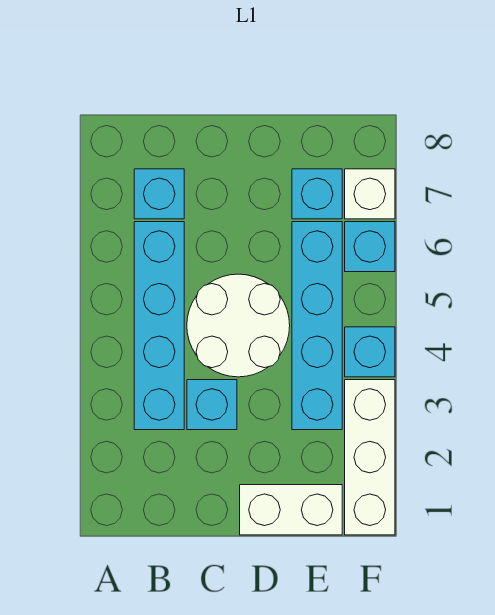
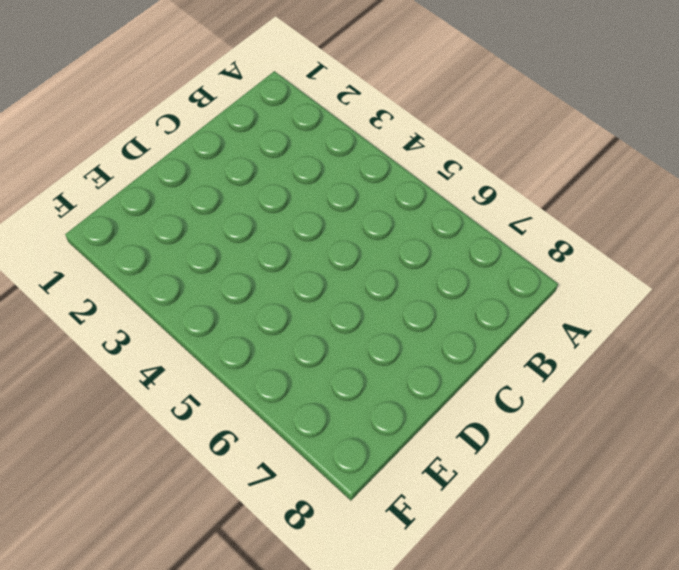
none -> cyan brick B3:B6 level 1
none -> cyan brick B7 level 1

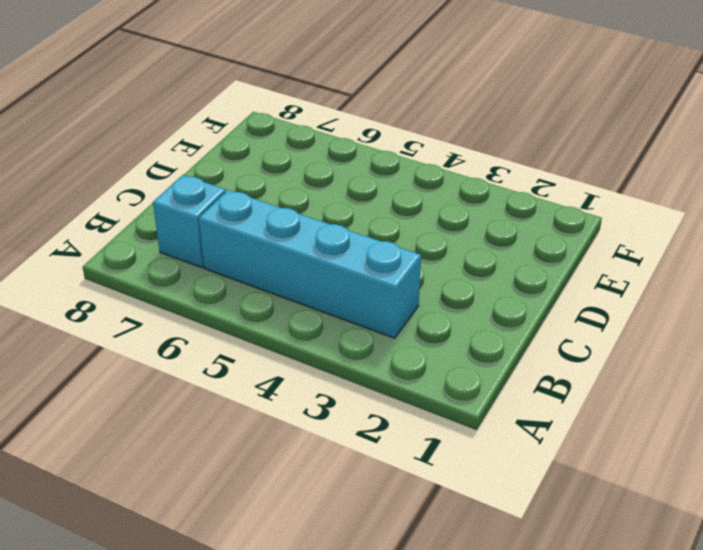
none -> cyan brick C3 level 1
none -> white round brick C4:D5 level 1

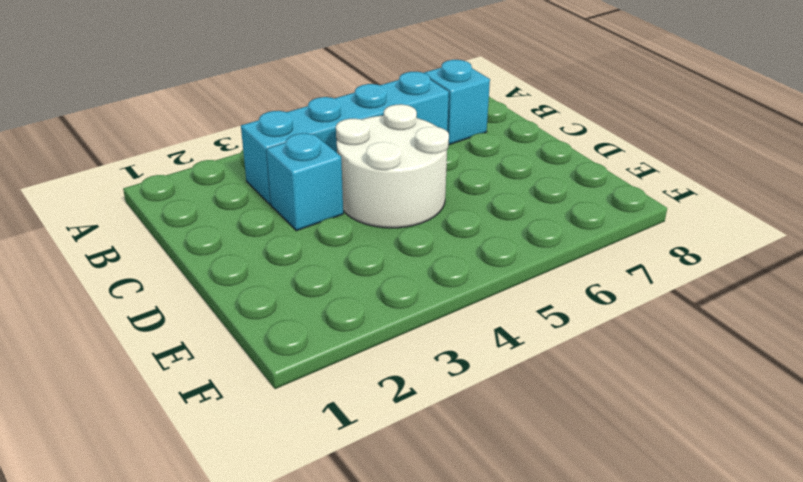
none -> white brick D1:E1 level 1
none -> cyan brick E3:E6 level 1

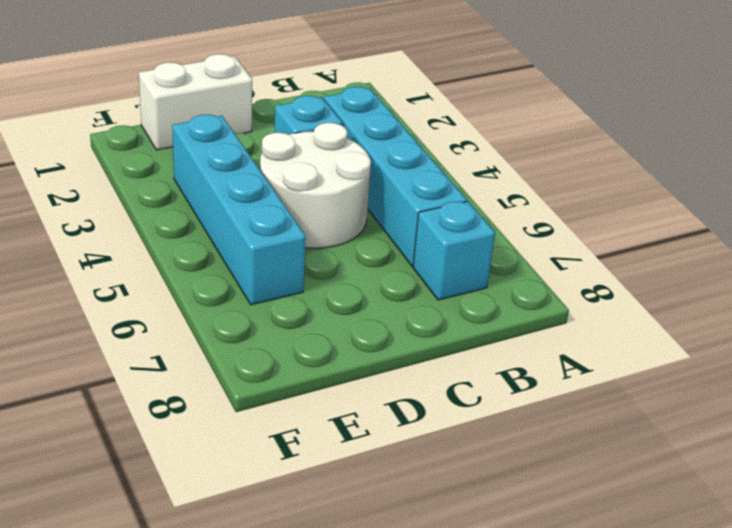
none -> cyan brick E7 level 1
none -> white brick F1:F3 level 1

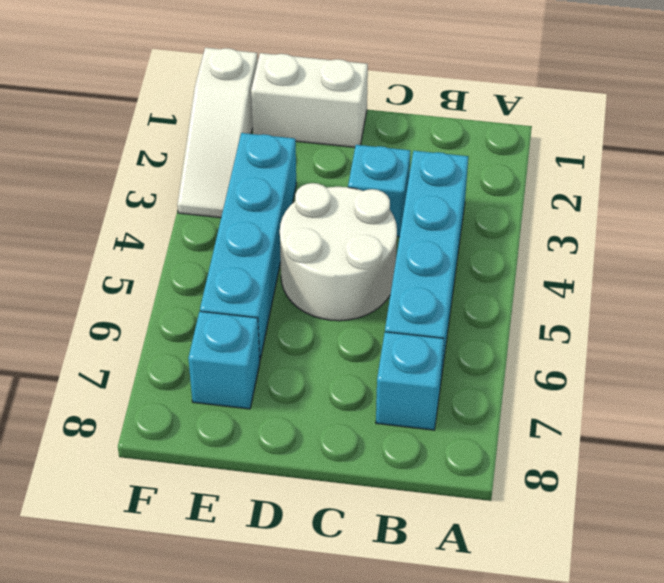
white slope F1:F3 level 1 top 1 -> white brick F1:F3 level 1
none -> cyan brick F4 level 1
none -> cyan brick F6 level 1

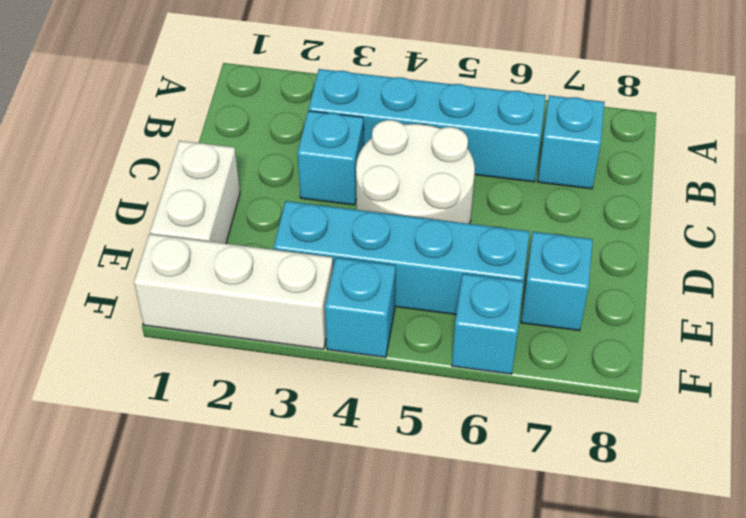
none -> white brick F7 level 1

